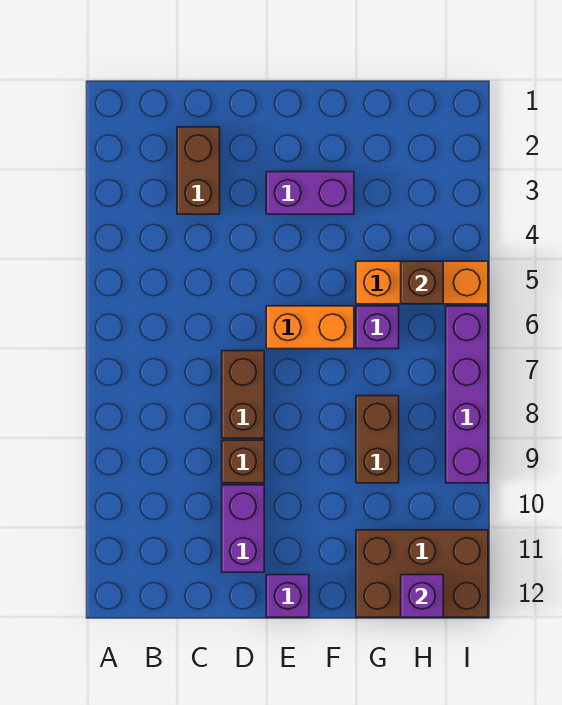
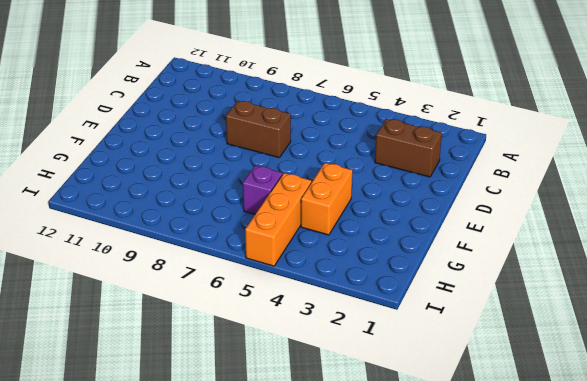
orange brick F4:G4 level 1 -> orange brick E6:F6 level 1
none -> brown brick D9 level 1
none -> purple brick D10:D11 level 1
none -> purple brick E3:F3 level 1

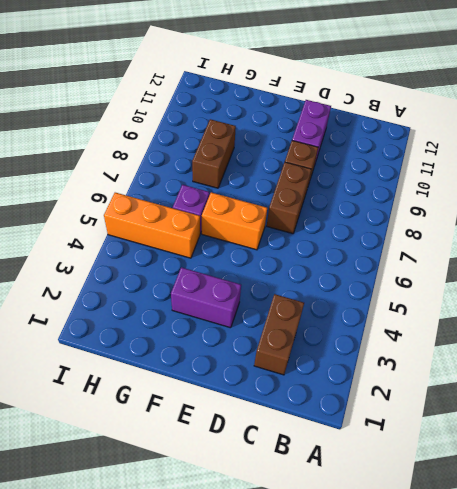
none -> purple brick E12 level 1
none -> brown brick G11:I12 level 1
none -> purple brick I6:I9 level 1

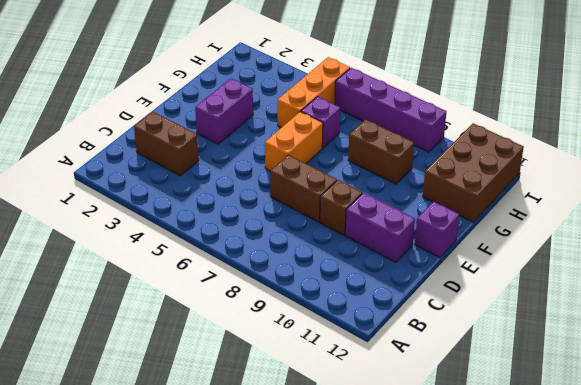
none -> brown brick H5 level 2
none -> purple brick H12 level 2

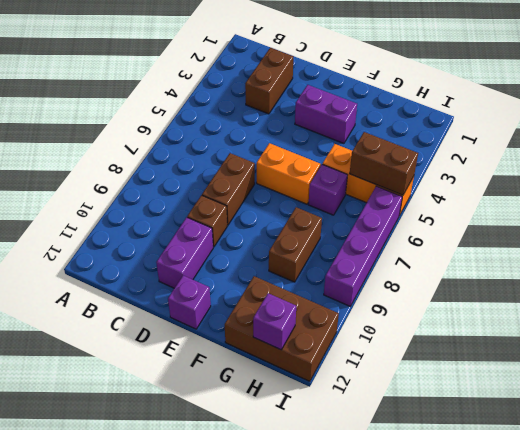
brown brick H5:I5 level 2 -> brown brick H5 level 2

